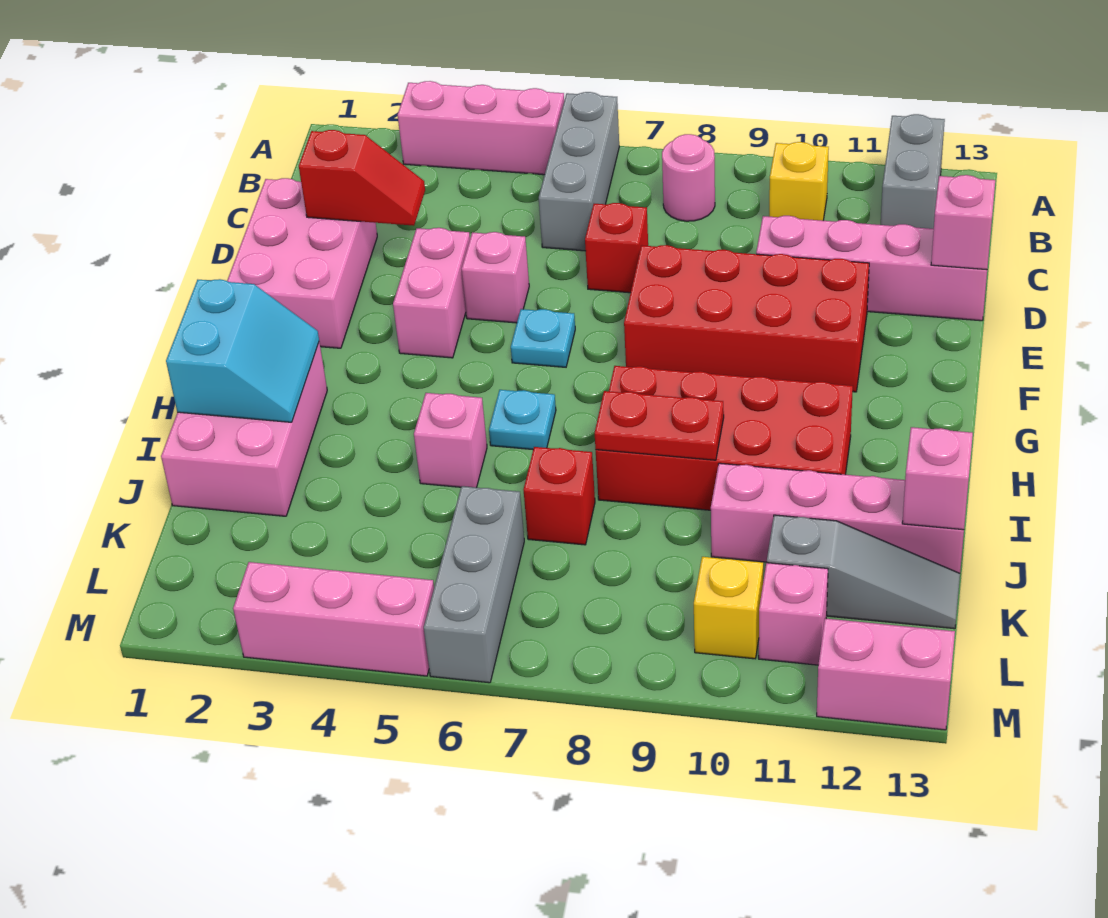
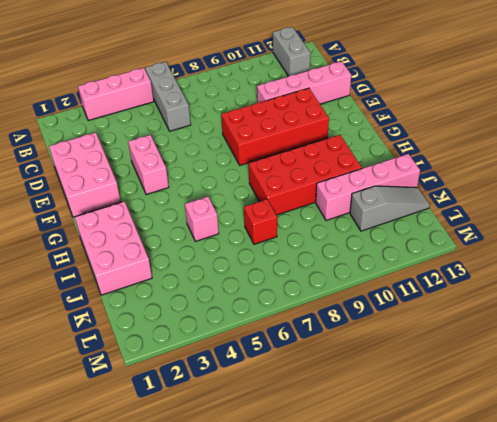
none -> pink round brick B8 level 1
none -> yellow brick B10 level 1
none -> red brick D7 level 1

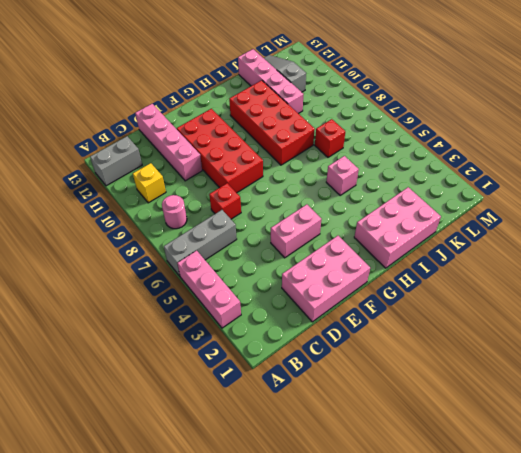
none -> pink brick E5 level 1
none -> cyan plate F6 level 1
none -> cyan plate H6 level 1

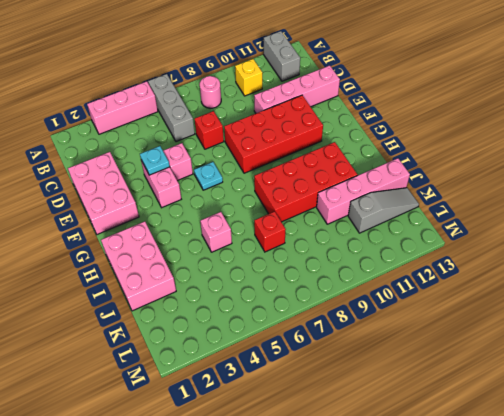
cyan plate E4 level 2 -> cyan plate H6 level 1
none -> grey brick K6:M6 level 1
none -> yellow brick L10 level 1
none -> pink brick L11 level 1

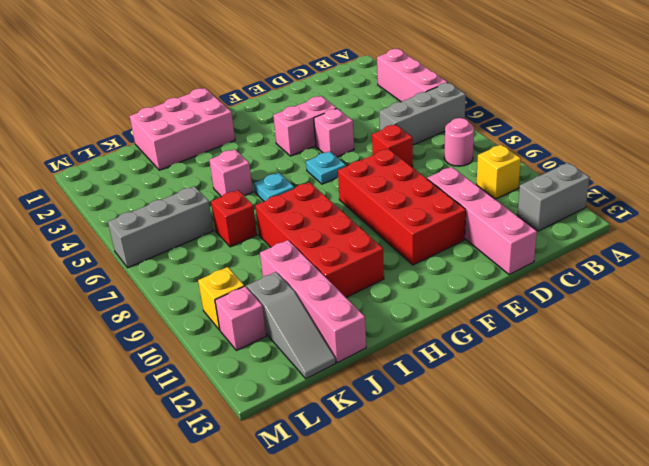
none -> pink brick D1:F2 level 1
none -> pink brick M3:M5 level 1
none -> pink brick M12:M13 level 1

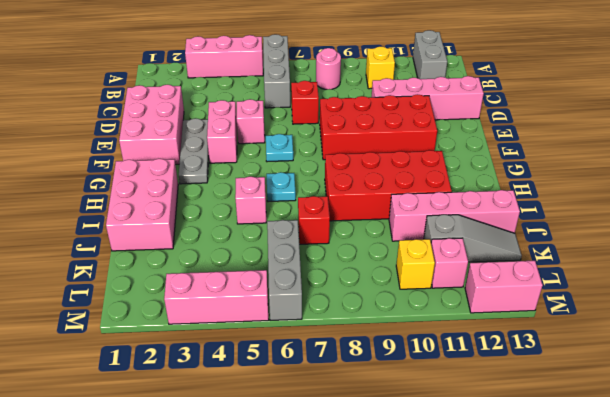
grey plate E3:G3 level 1 -> none
none -> red slope D2:D3 level 2 top 2
none -> pink brick D13 level 2
none -> cyan slope H1:I2 level 2 top 1

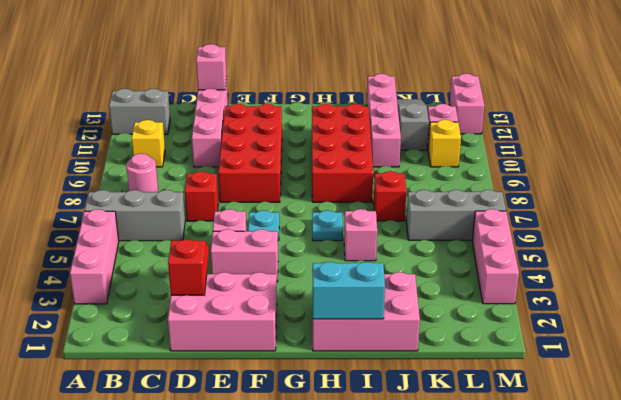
none -> red plate I8:I9 level 2
none -> pink brick J13 level 2

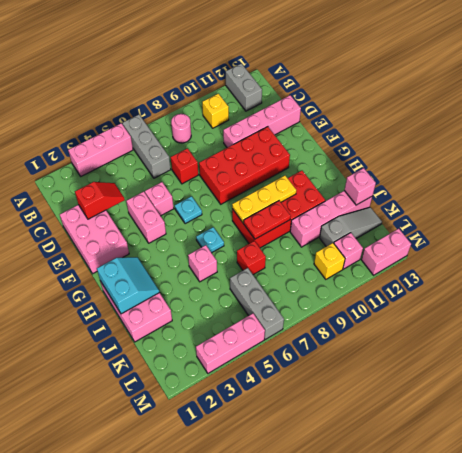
yellow plate H8:H10 level 2 -> none
none -> pink brick D13 level 2

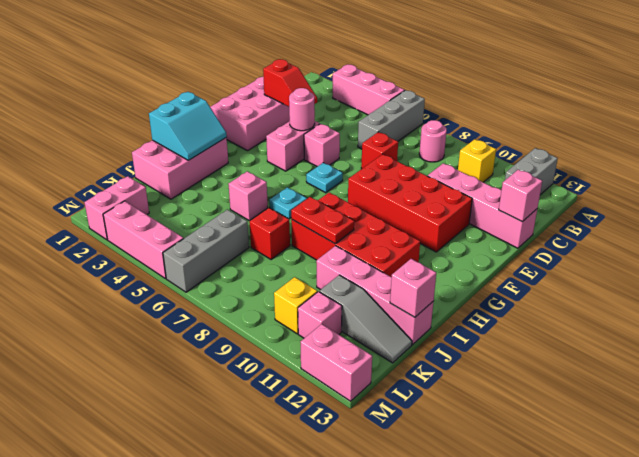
pink round brick E4 level 2 -> none
pink brick L2:M2 level 1 -> none

